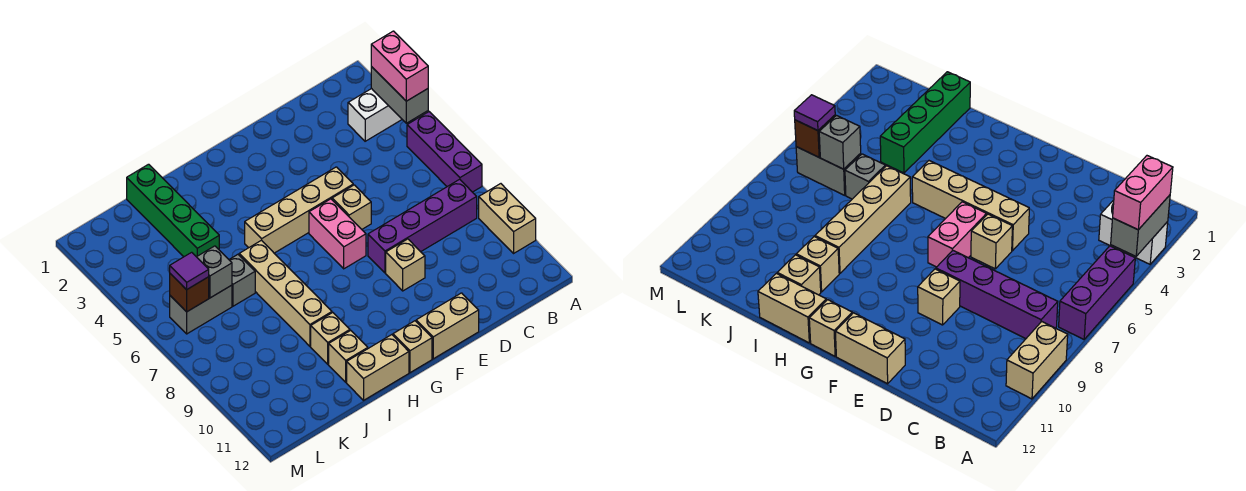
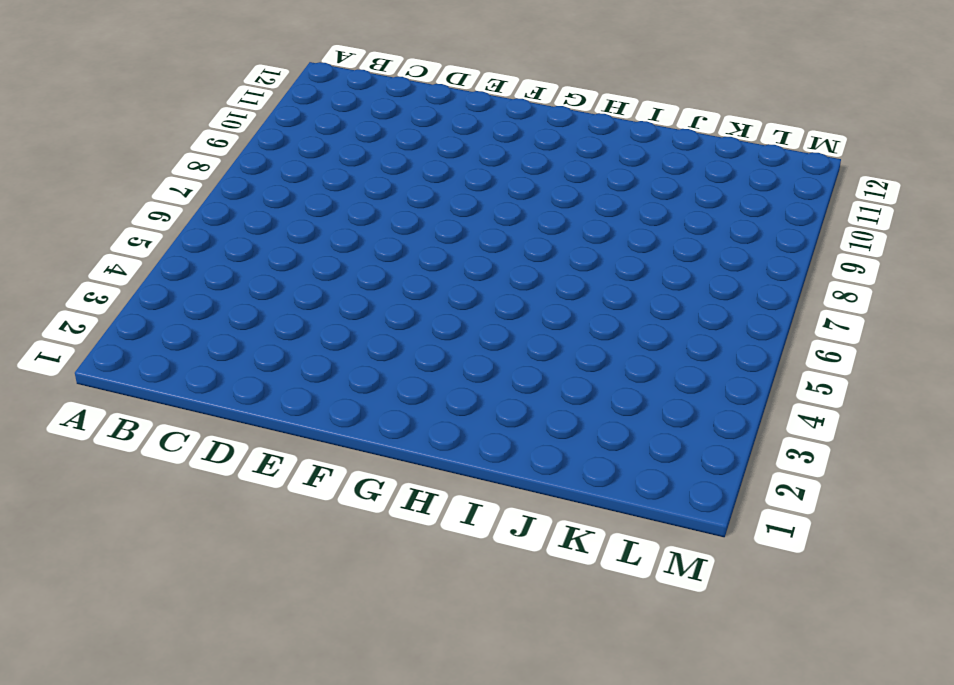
none -> white brick A3:B3 level 1
none -> purple brick A5:A7 level 1
none -> tan brick A9:A10 level 1

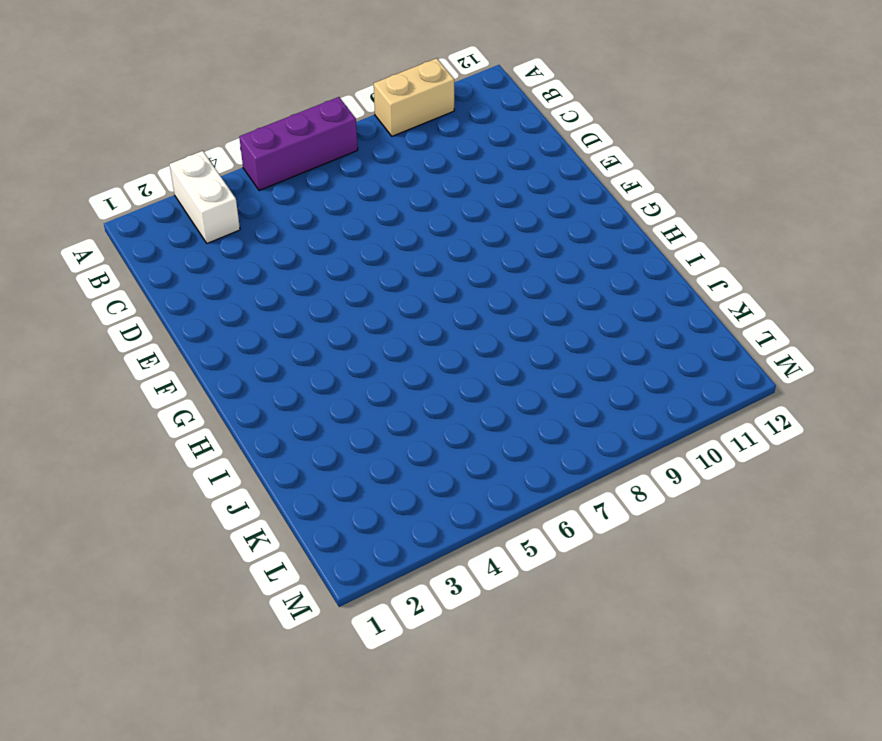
none -> purple brick B8:E8 level 1
none -> tan brick E5:H5 level 1
none -> tan brick E6 level 1

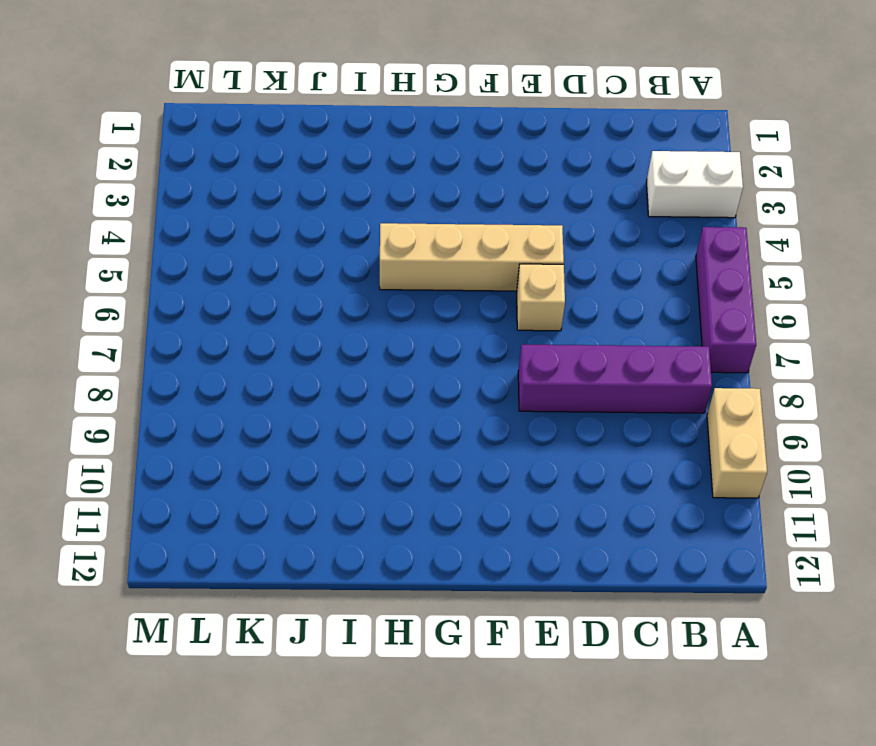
none -> tan brick E9 level 1
none -> tan brick E12:F12 level 1
none -> pink brick F6:F7 level 1

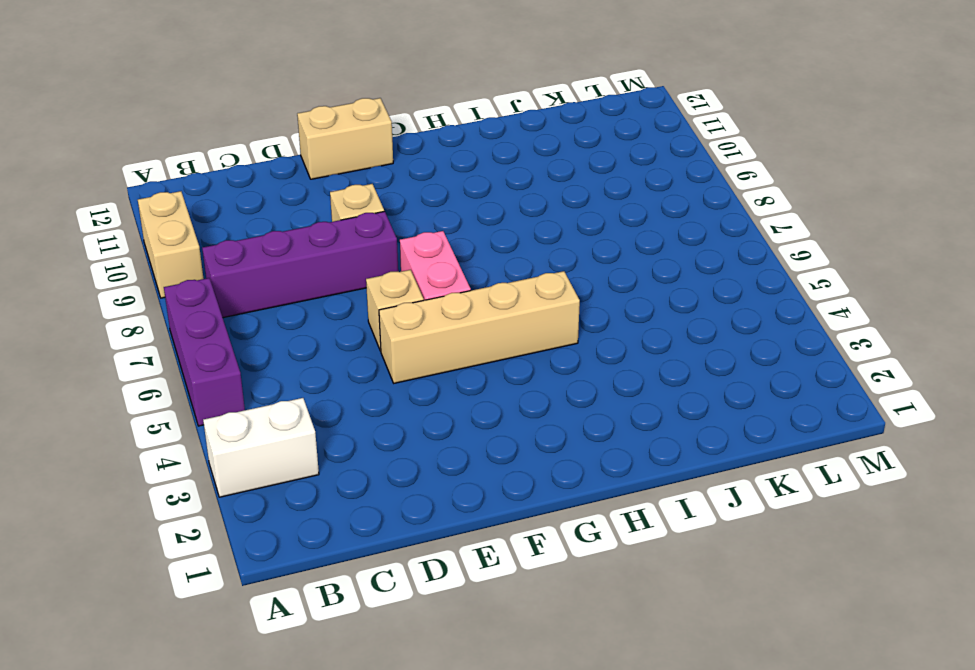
none -> tan brick G12 level 1
none -> tan brick H12:I12 level 1
none -> tan brick I6:I9 level 1

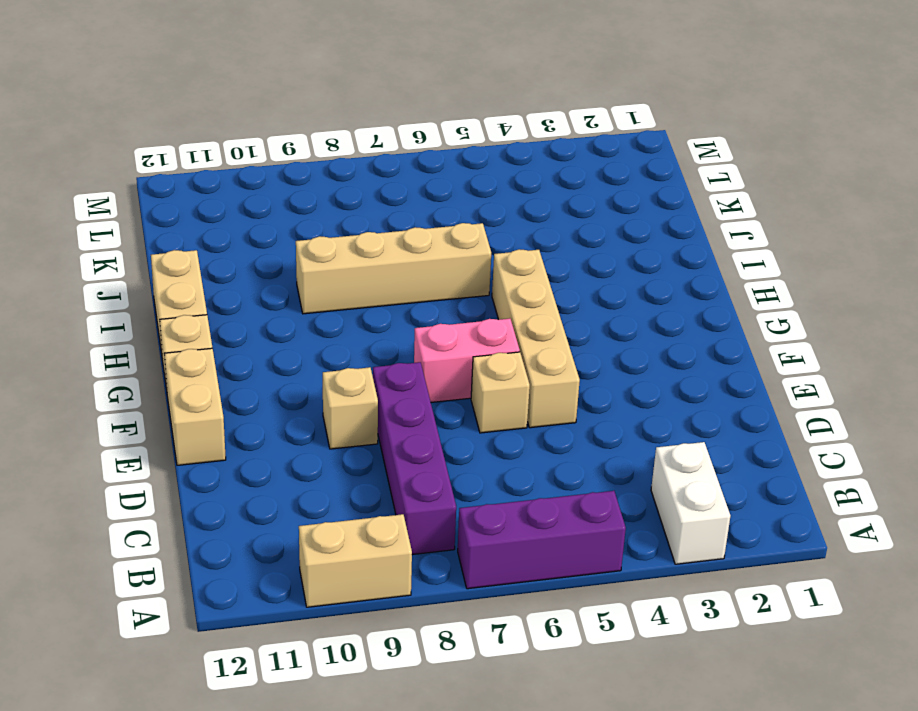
none -> tan brick I10 level 1
none -> tan brick I11 level 1
none -> green brick J1:J4 level 1

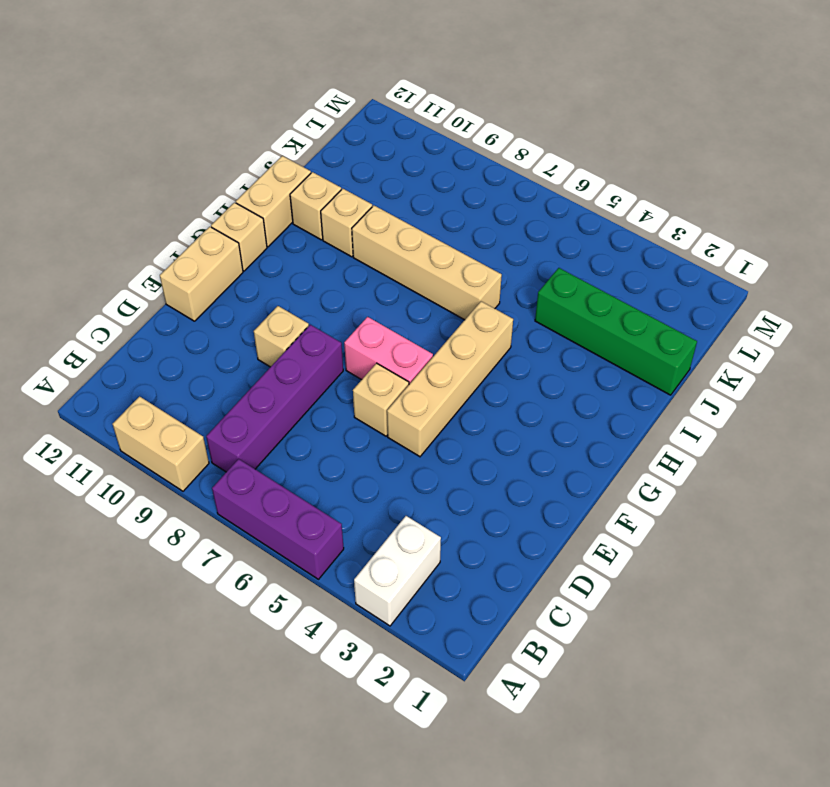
none -> grey brick J6 level 1
none -> grey brick K6:L6 level 1
none -> grey brick A3:A4 level 2

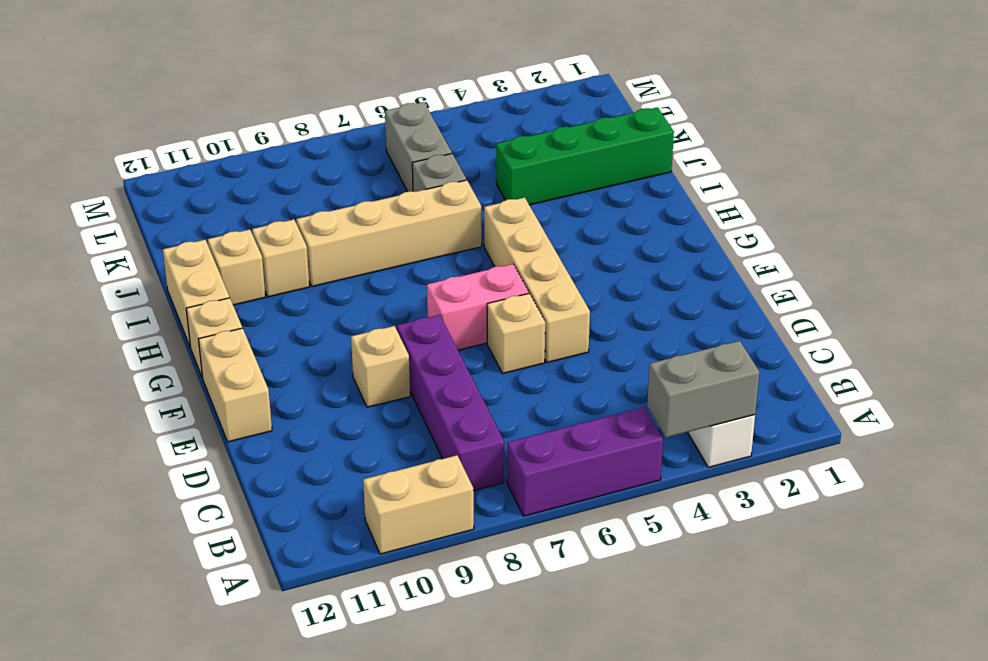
none -> grey brick K6 level 2
none -> brown brick L6 level 2
none -> pink brick A3:A4 level 3

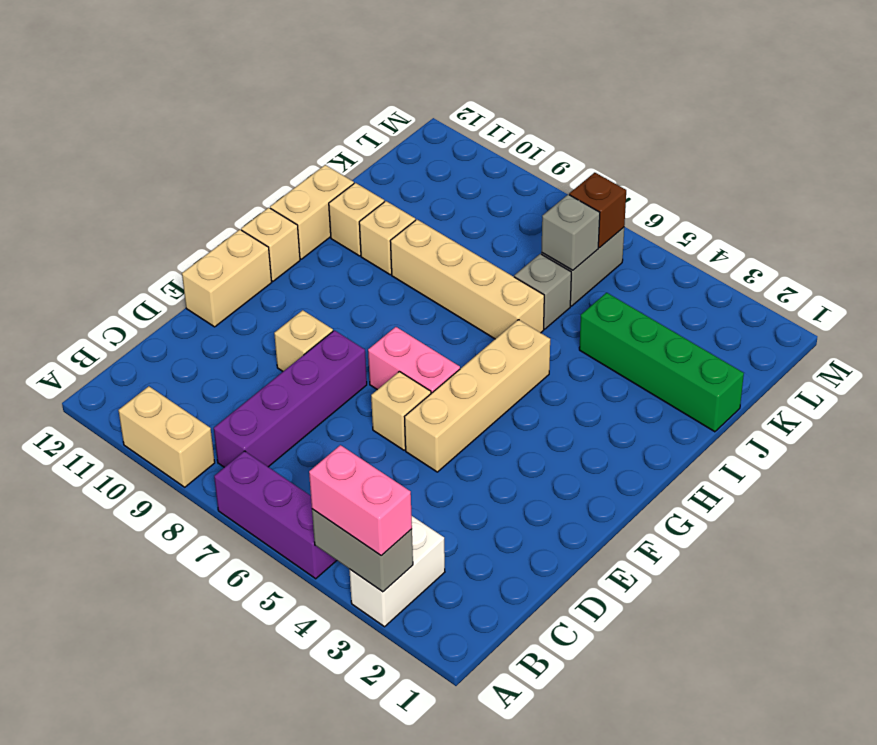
none -> purple tile L6 level 3

